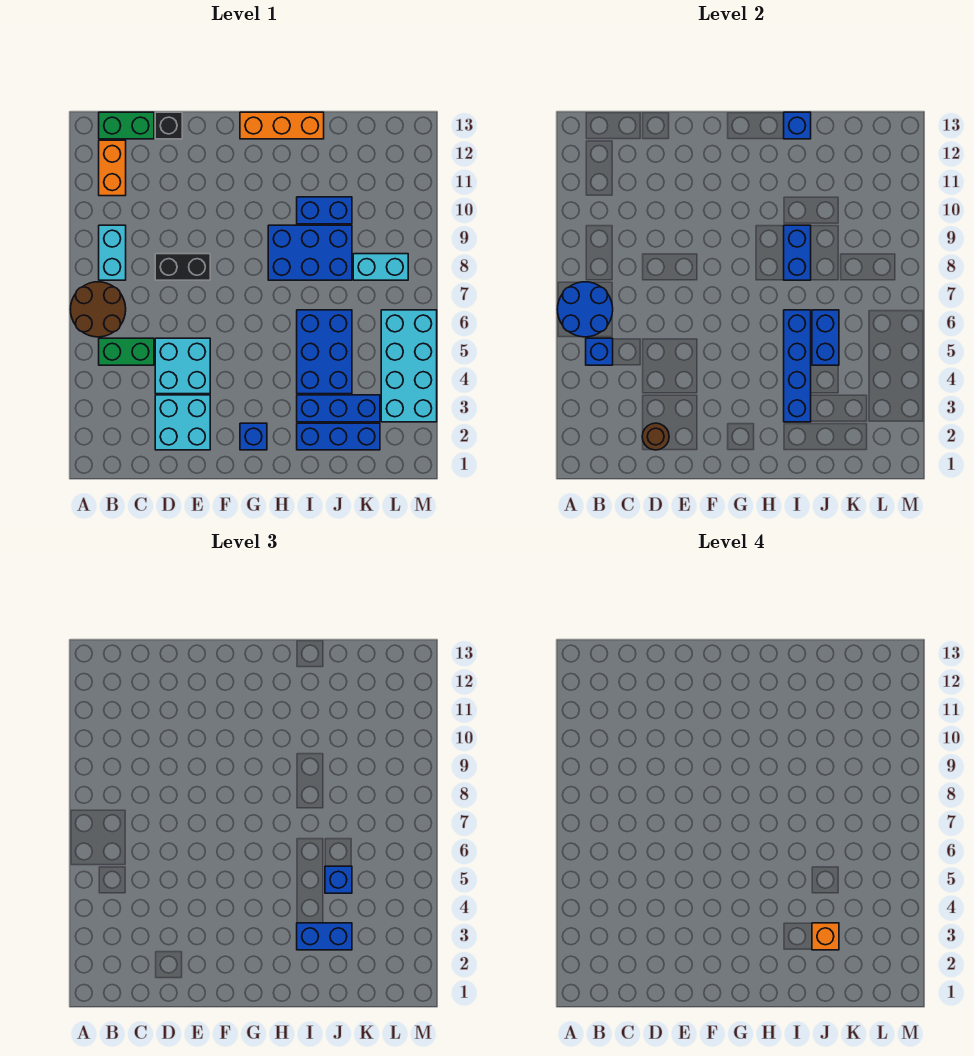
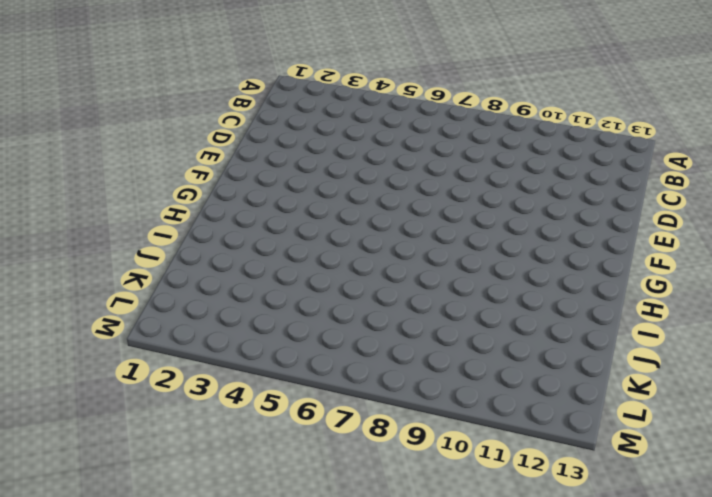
none -> brown round brick A6:B7 level 1
none -> green brick B5:C5 level 1
none -> cyan brick B8:B9 level 1

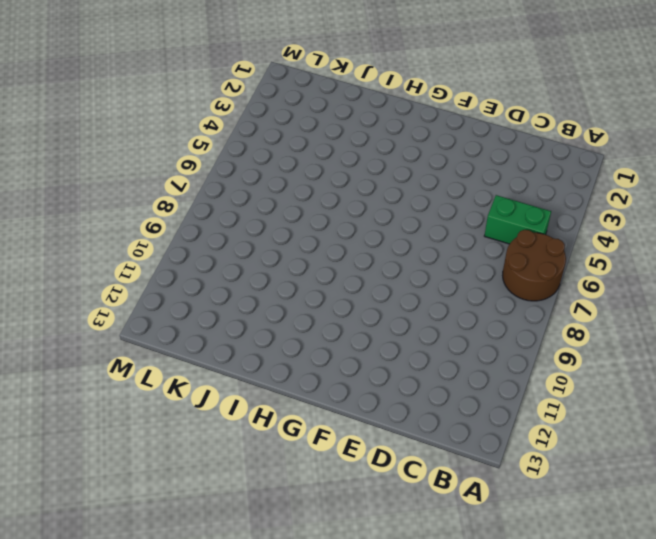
none -> cyan brick B8:B9 level 1
none -> orange brick B11:B12 level 1
none -> green brick B13:C13 level 1

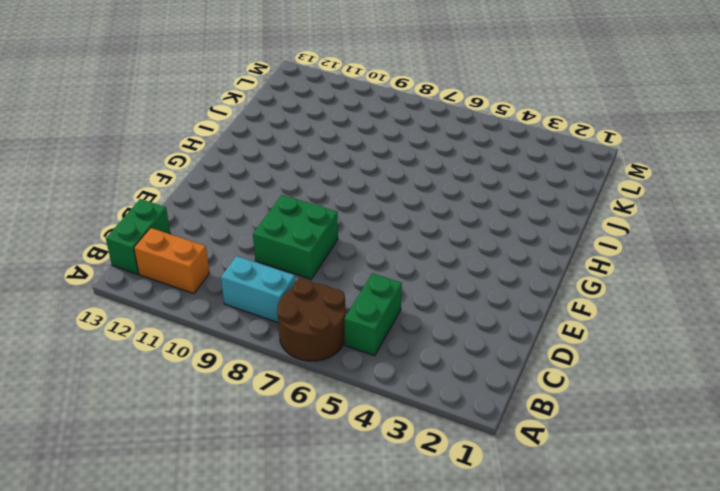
green brick D8:E9 level 1 -> black brick D8:E8 level 1
none -> cyan brick D2:E3 level 1
none -> cyan brick D4:E5 level 1
none -> black brick D13 level 1

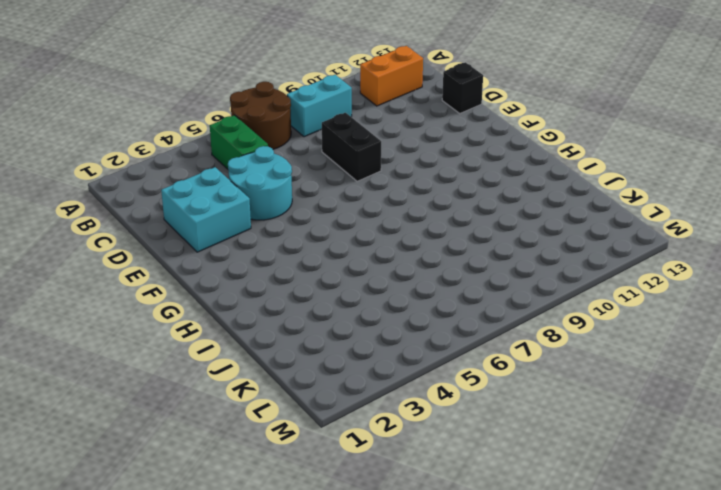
cyan round brick D4:E5 level 1 -> cyan brick D4:E5 level 1
none -> green brick B13:C13 level 1
none -> blue brick G2 level 1
none -> orange brick G13:I13 level 1

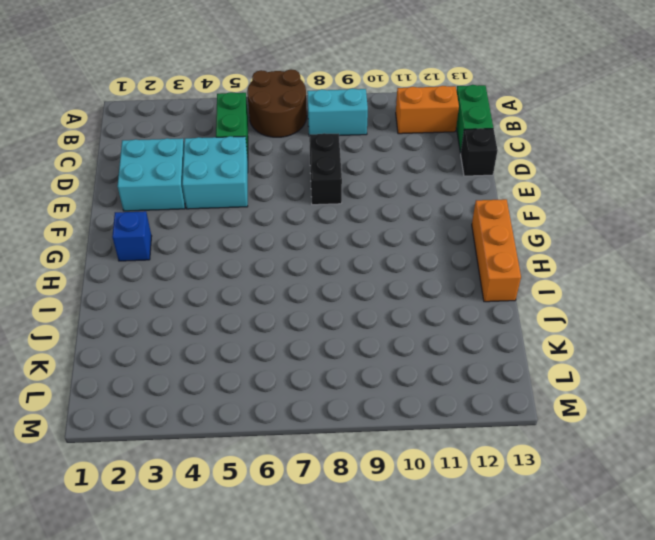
none -> blue brick H8:J9 level 1
none -> blue brick I2:K2 level 1
none -> blue brick I3:K3 level 1

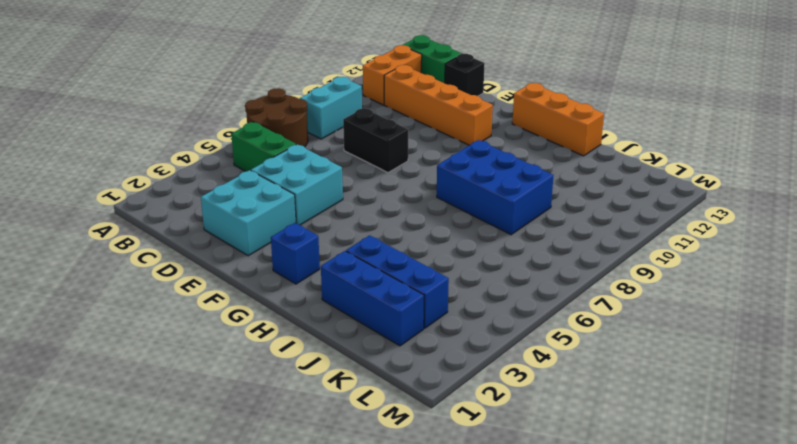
orange brick C11:F11 level 1 -> none
none -> blue brick I4:J6 level 1
none -> blue brick I10:J10 level 1
none -> cyan brick K8:L8 level 1

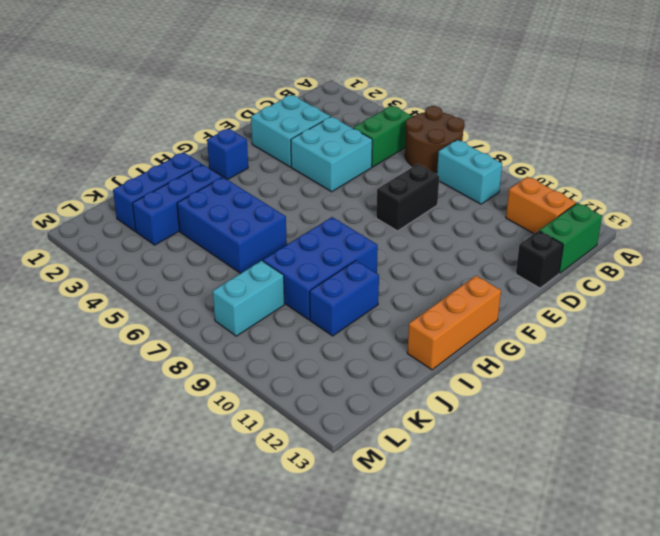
none -> cyan brick L3:M6 level 1
none -> blue round brick A6:B7 level 2
none -> blue brick B5 level 2

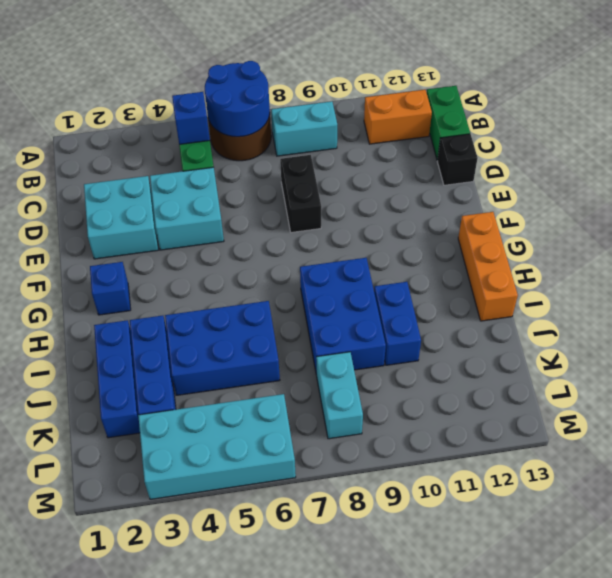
none -> brown round brick D2 level 2
none -> blue brick I3:I6 level 2
none -> blue brick I8:I9 level 2

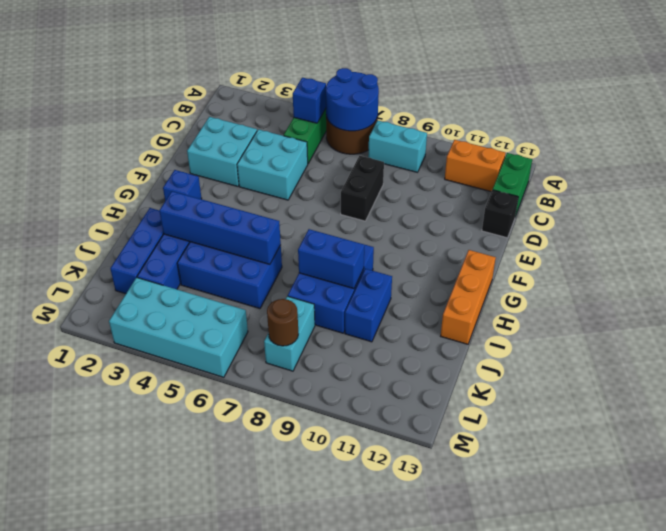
brown round brick L8 level 2 -> brown round brick D2 level 2
none -> blue brick I13 level 2
none -> blue brick J5:J6 level 2
none -> blue brick I3:J3 level 3

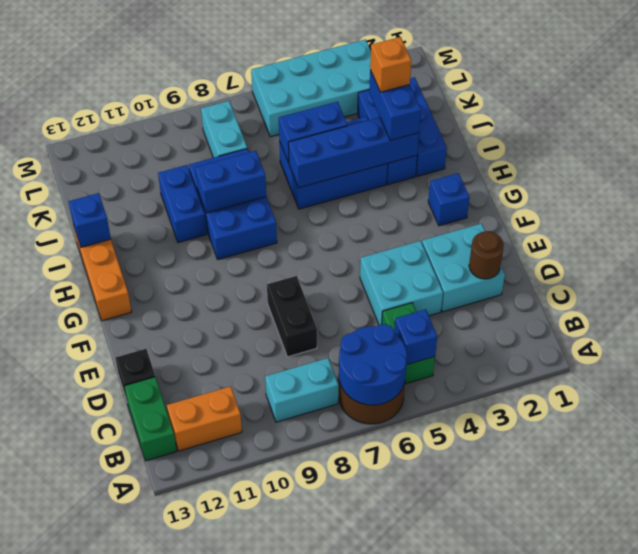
none -> blue brick J5 level 3

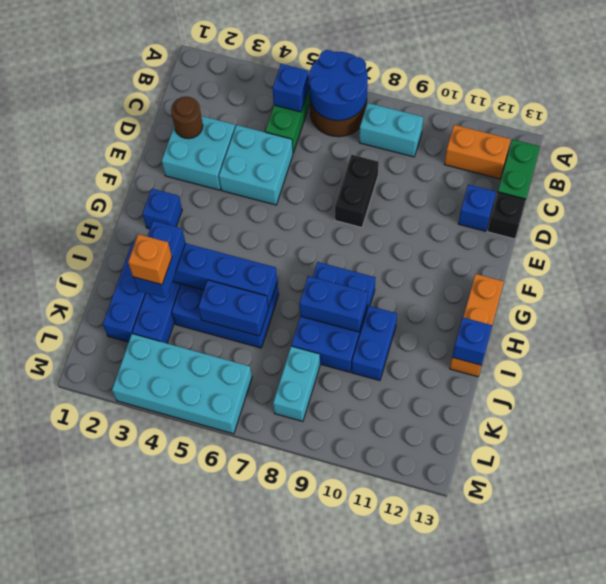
blue brick D12 level 1 -> blue brick J5 level 3

